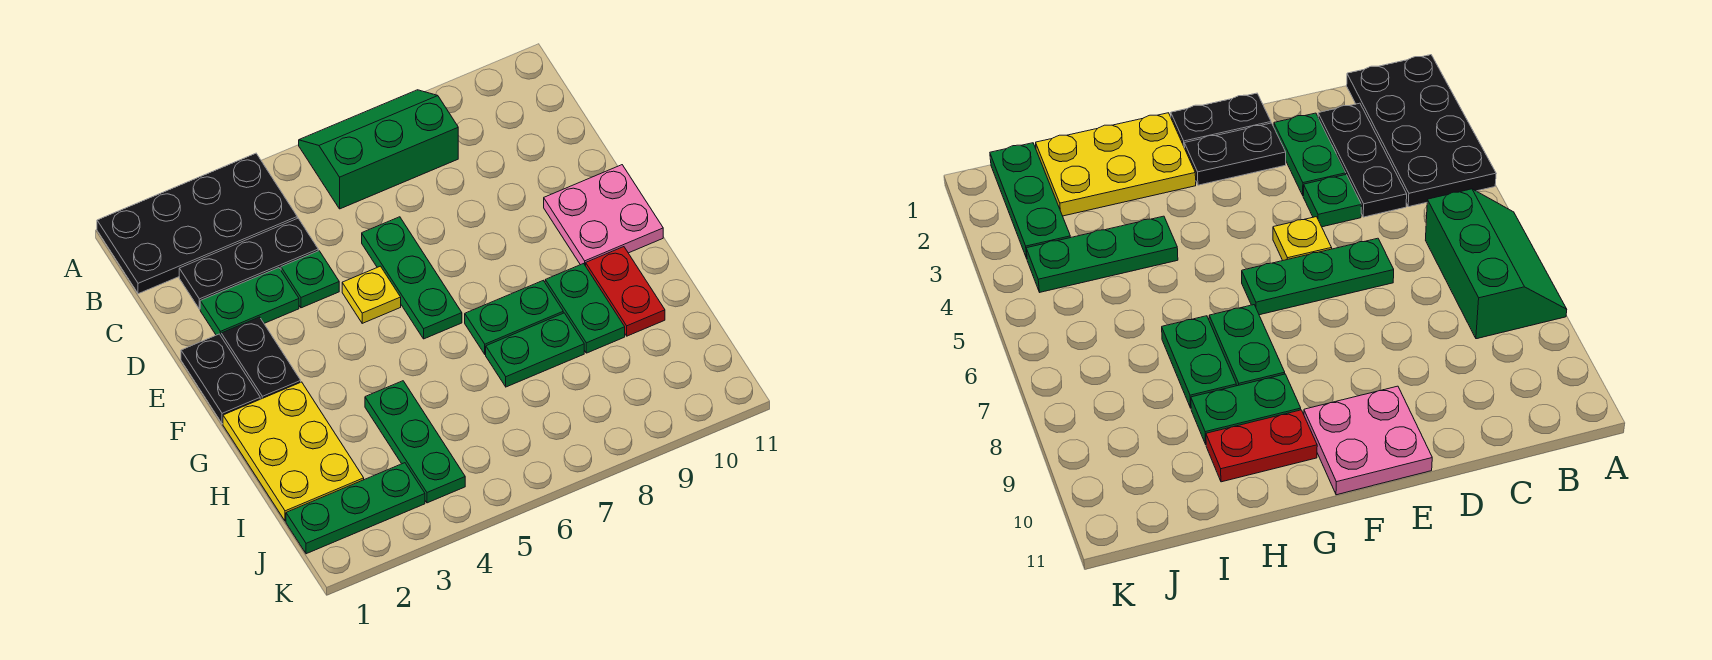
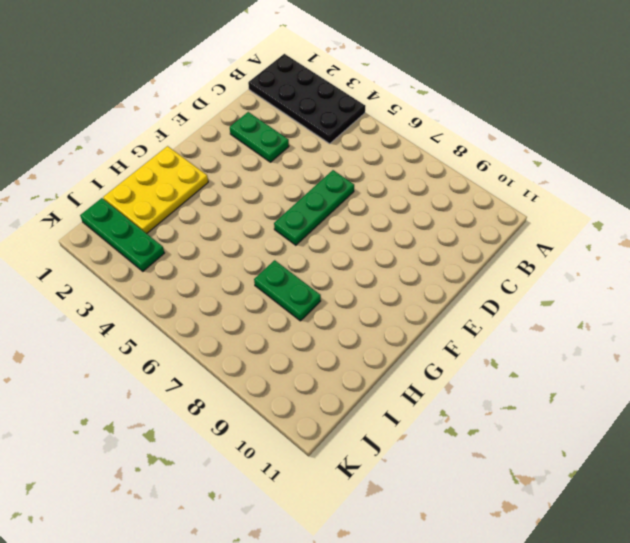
none -> green slope A6:B8 level 1 top B
none -> black plate C2:C4 level 1
none -> green plate D4 level 1

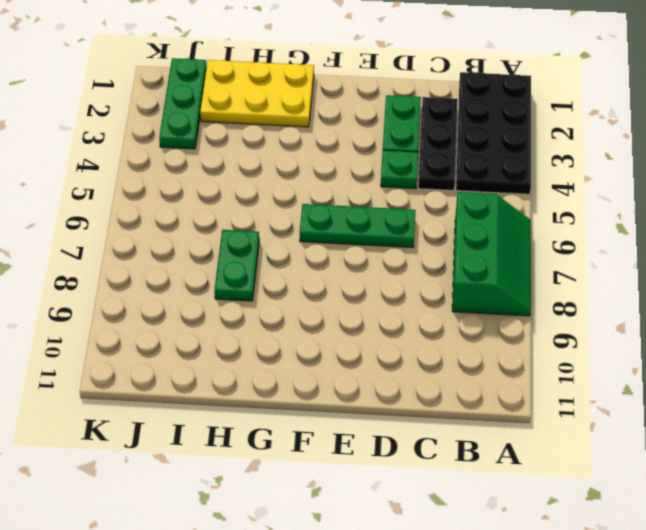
none -> black plate E1:F1 level 1
none -> black plate E2:F2 level 1
none -> yellow plate E5 level 1

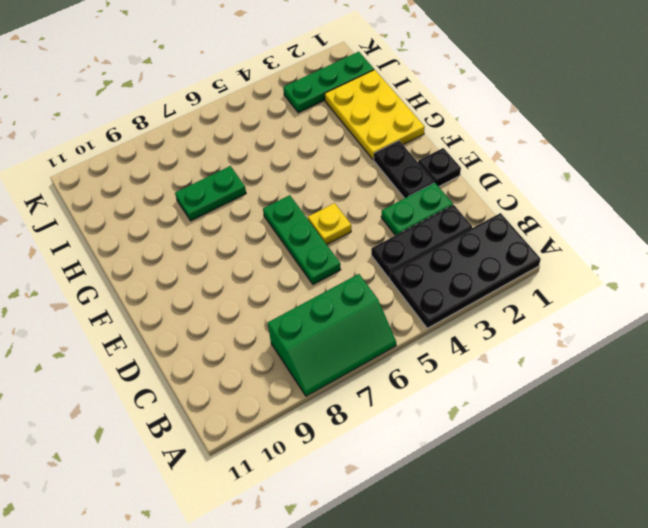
black plate E1 level 1 -> black plate E1:F1 level 1
none -> green plate D4 level 1
none -> pink plate E10:F11 level 1
none -> green plate G7:G8 level 1

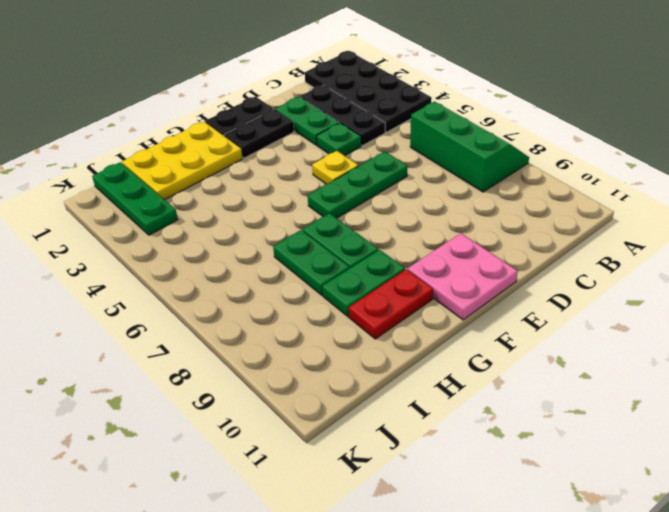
none -> green plate H4:J4 level 1

